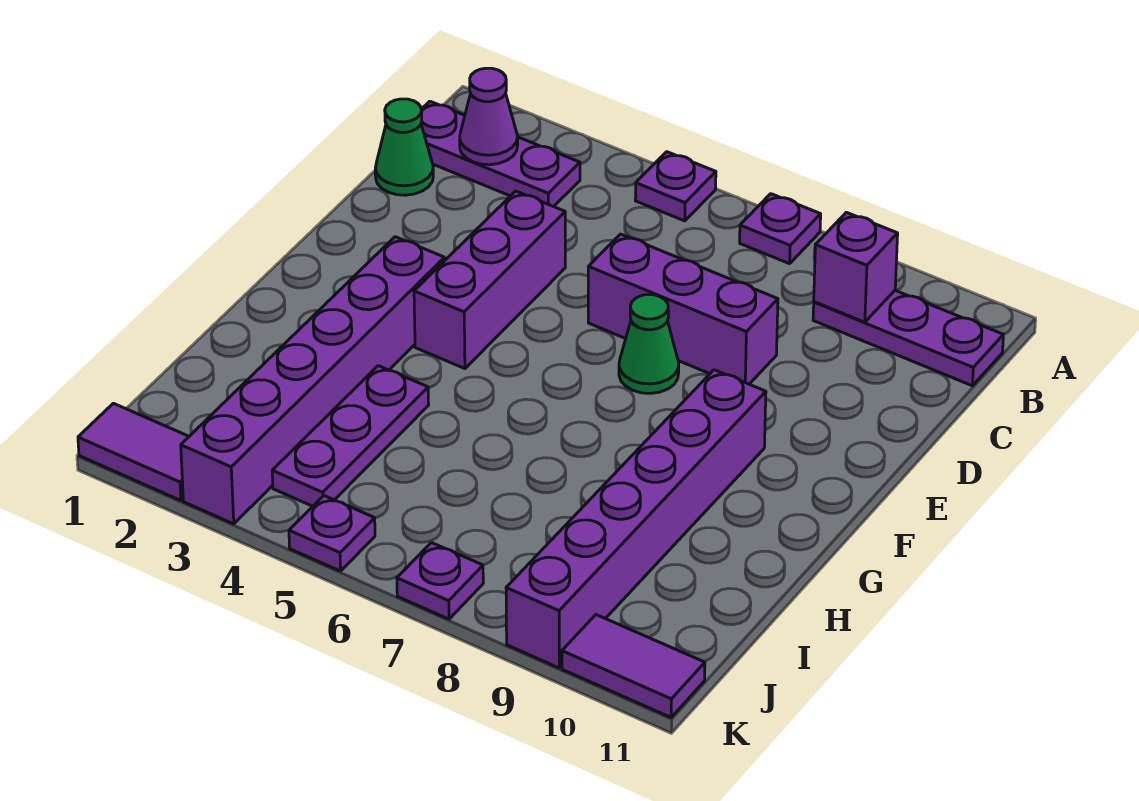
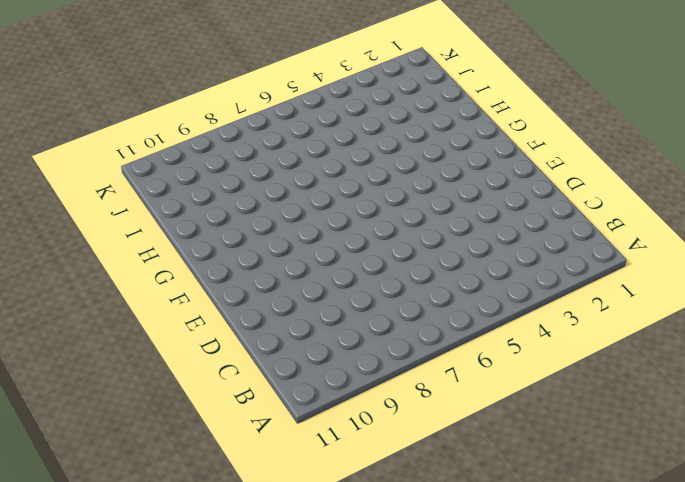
none -> purple plate A5 level 1
none -> purple plate A7 level 1
none -> purple plate B1:B3 level 1

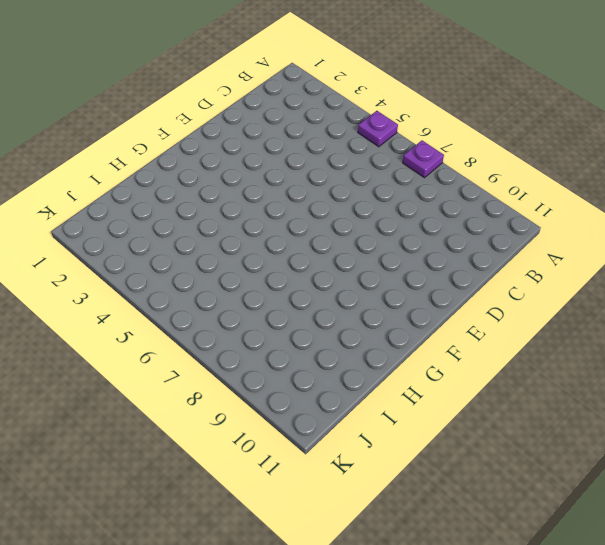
none -> purple plate B1:B3 level 1
none -> purple plate B9:B11 level 1
none -> green cone C1 level 1

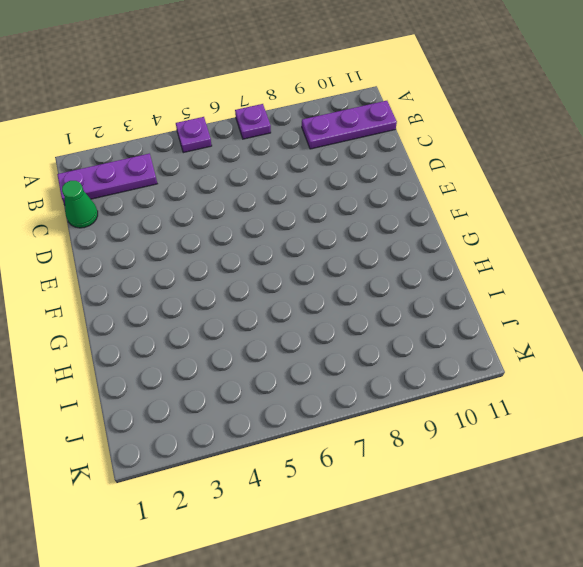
none -> purple brick D4:F4 level 1
none -> purple brick D6:D8 level 1
none -> green cone E7 level 1

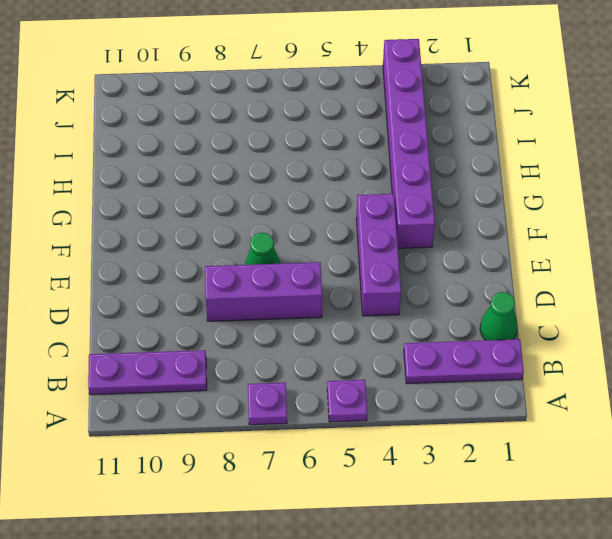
none -> purple brick F9:K9 level 1
none -> purple plate H4:J4 level 1
none -> purple tile K1:K2 level 1

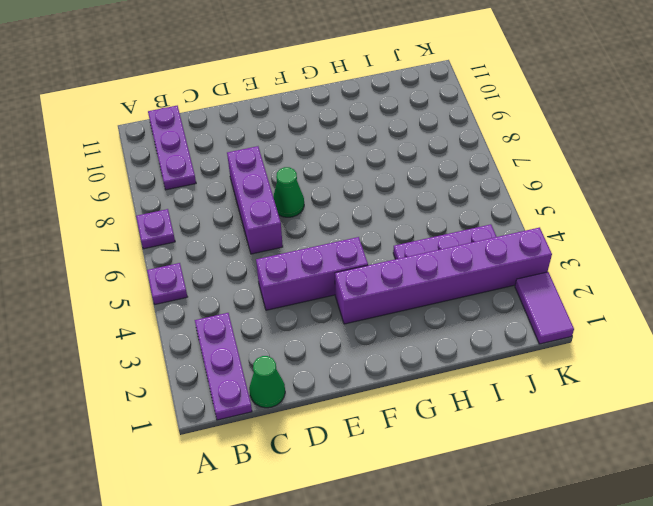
none -> purple brick F9:K9 level 1
none -> purple plate K5 level 1
none -> purple plate K7 level 1

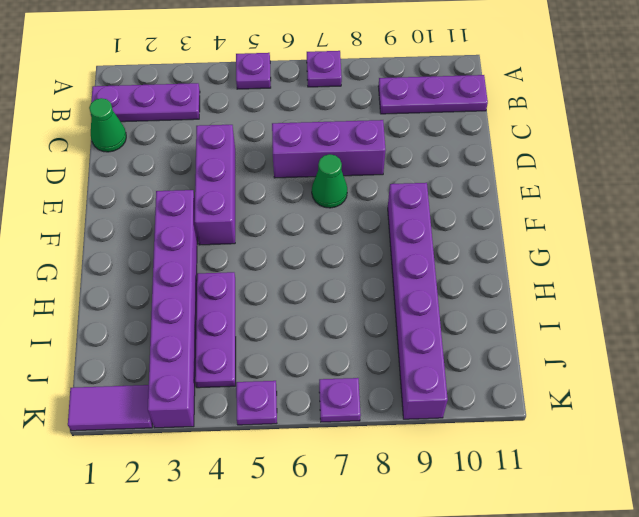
none -> purple tile K10:K11 level 1
none -> purple cone B2 level 2
none -> purple brick B9 level 2

